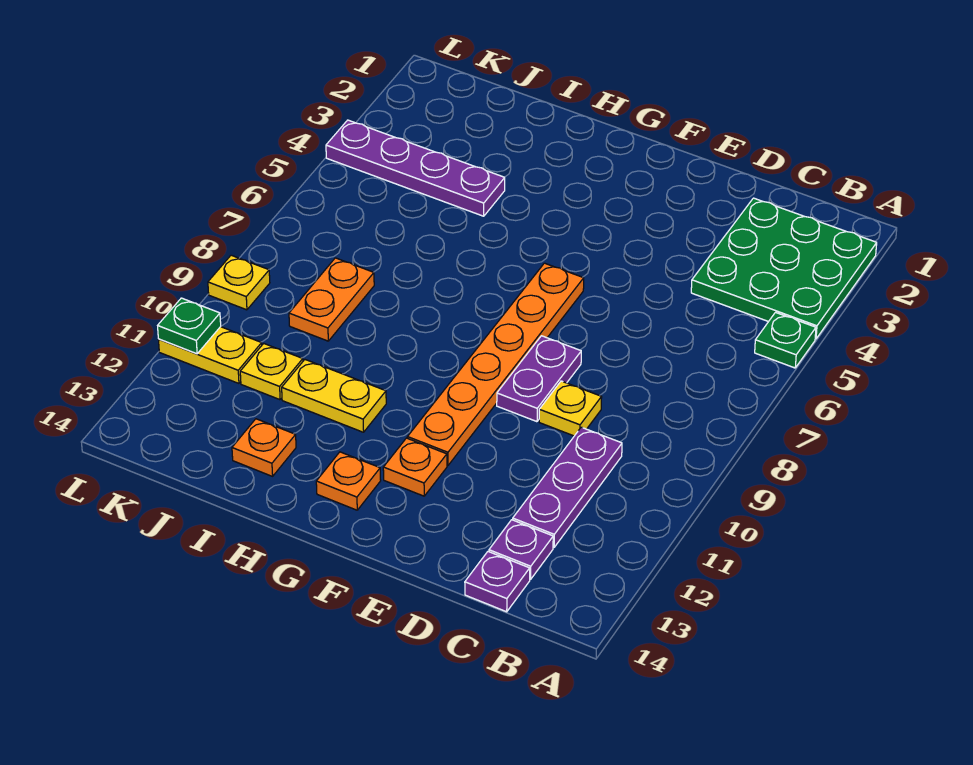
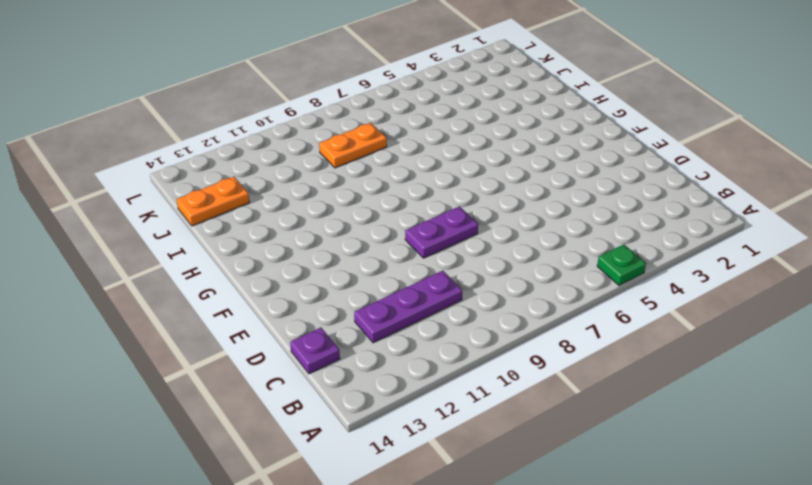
orange plate J13:J14 level 1 -> none
none -> green plate A2:C4 level 1
none -> purple plate C13 level 1
none -> yellow plate D9 level 1

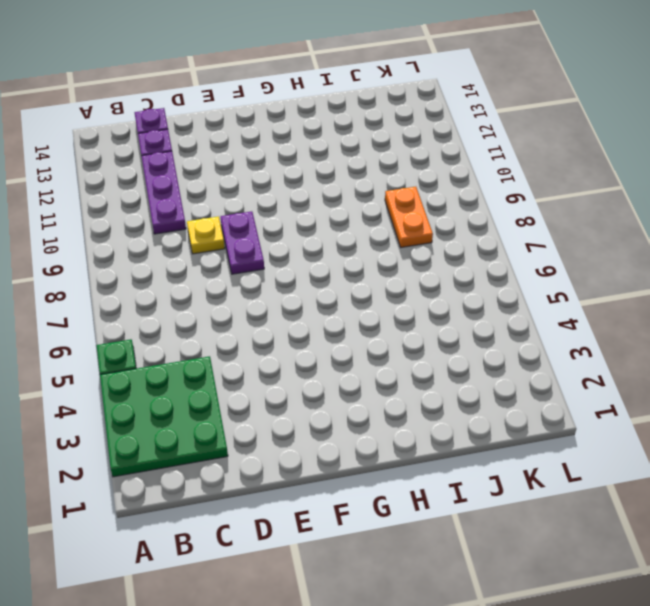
none -> orange plate F6:F11 level 1
none -> orange plate F12 level 1
none -> orange plate G13 level 1

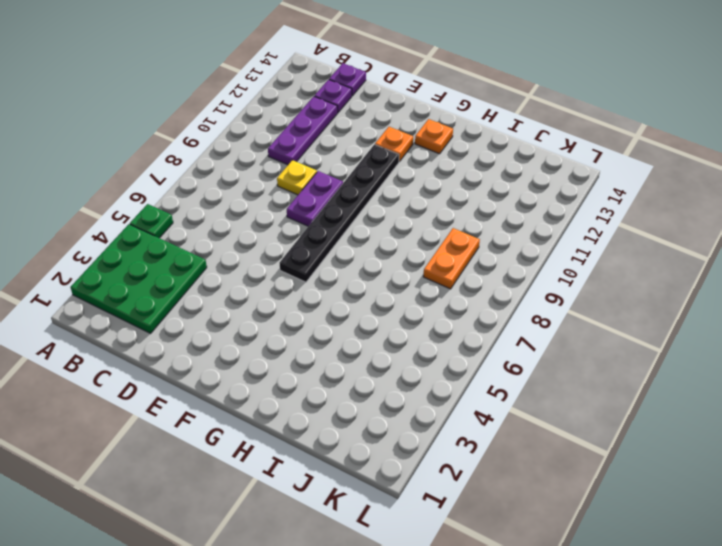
black plate F6:F11 level 1 -> orange plate F6:F11 level 1
none -> yellow plate H11:I11 level 1
none -> purple plate I4:L4 level 1
none -> orange plate I13 level 1

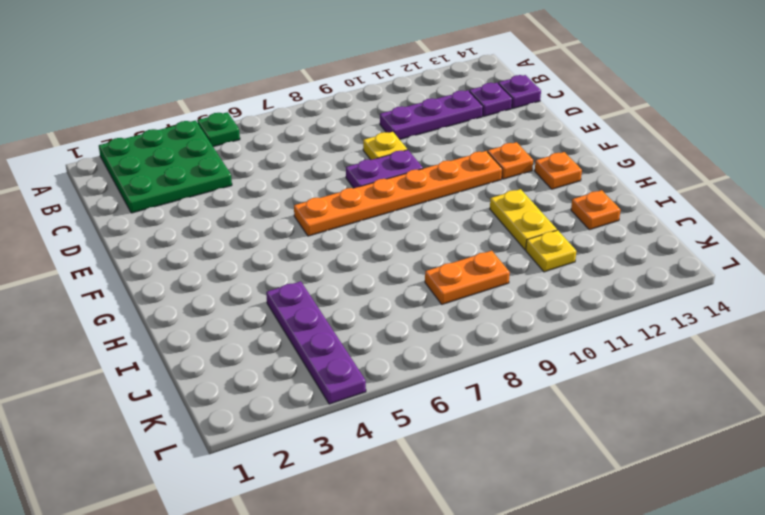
none -> yellow plate K11:L11 level 1
none -> yellow plate L9 level 1
none -> green plate L11 level 2

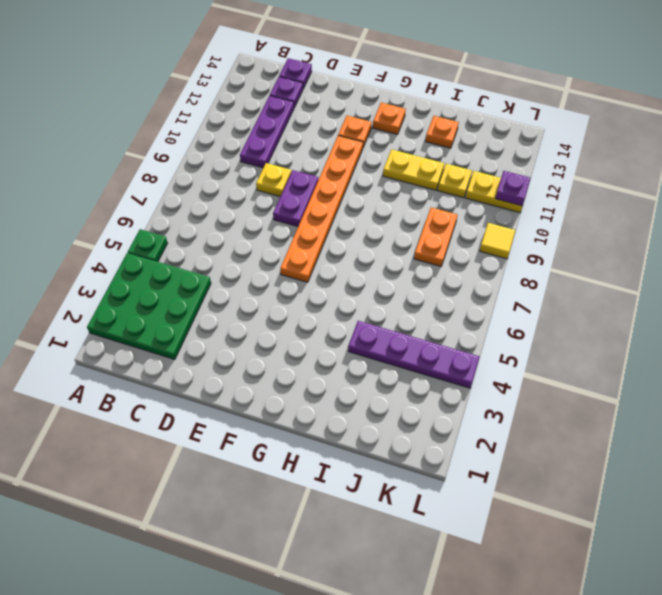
yellow tile L9 level 1 -> yellow plate L9 level 1
purple plate L11 level 2 -> green plate L11 level 2

